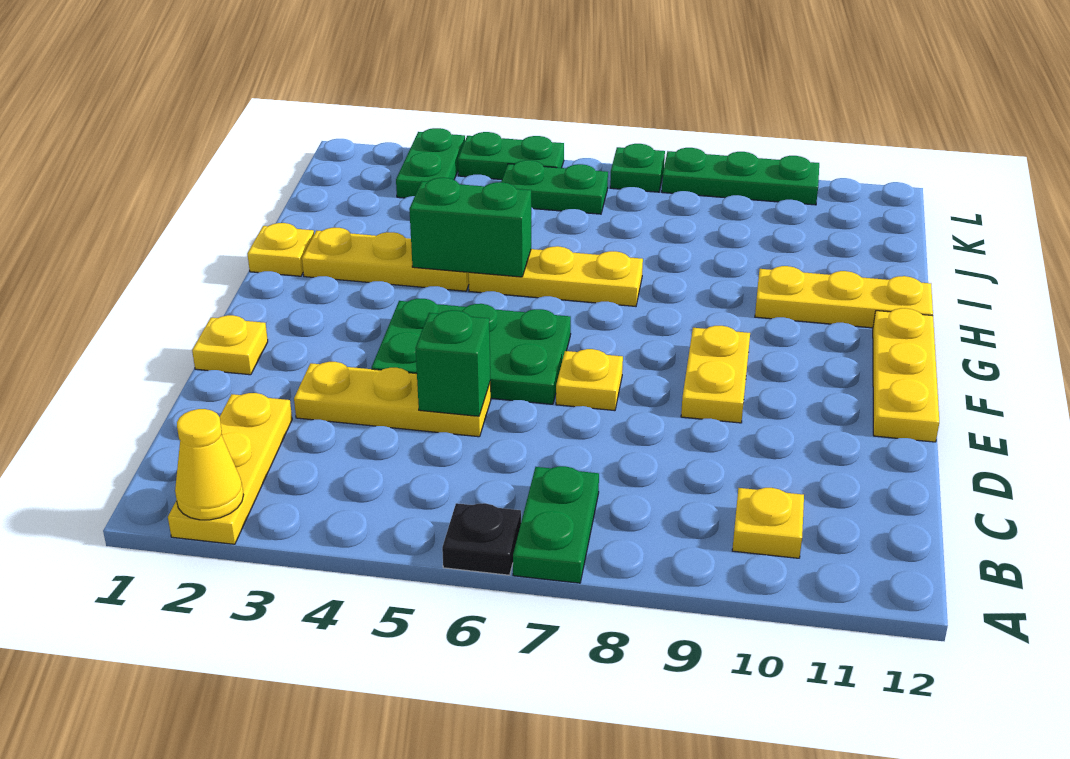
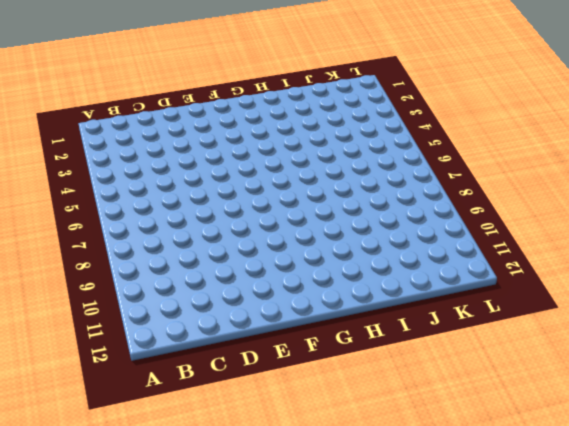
none -> yellow plate A2:C2 level 1
none -> black plate A6 level 1
none -> green plate A7:B7 level 1

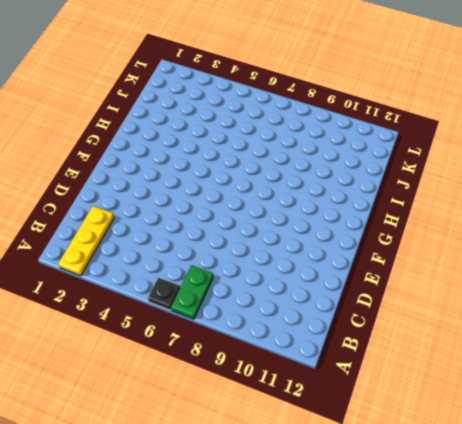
none -> yellow plate B10 level 1
none -> yellow plate D3:D5 level 1
none -> yellow plate E1 level 1

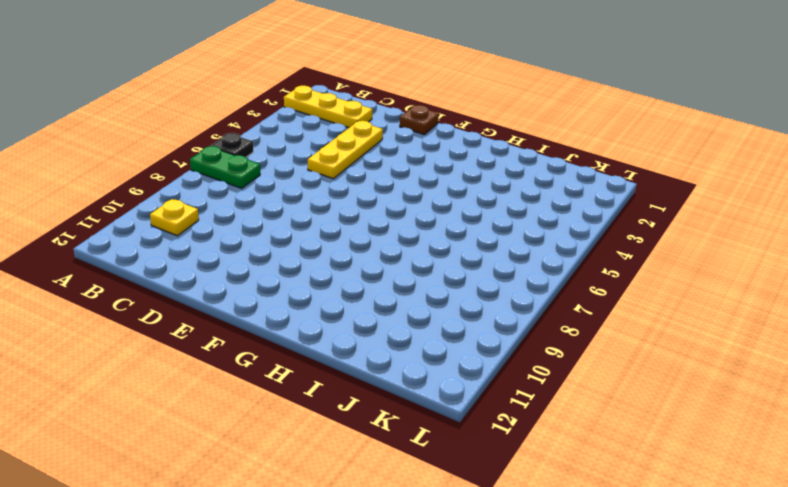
brown plate E1 level 1 -> yellow plate E1 level 1
none -> green plate E4:F6 level 1
none -> yellow plate E7 level 1
none -> yellow plate E9:F9 level 1

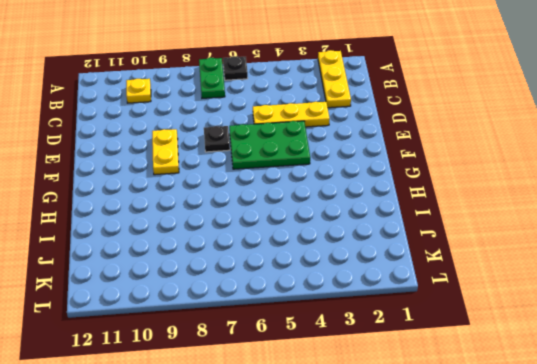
black plate E7 level 1 -> yellow plate E7 level 1
none -> yellow plate E1 level 1
none -> yellow plate E12:G12 level 1
none -> yellow plate H1 level 1

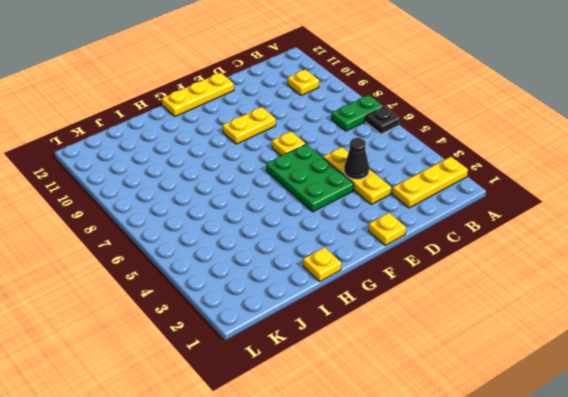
black cone D4 level 2 -> none
none -> yellow plate H2:H4 level 1
none -> yellow plate H5:H7 level 1
none -> yellow plate H10:H12 level 1

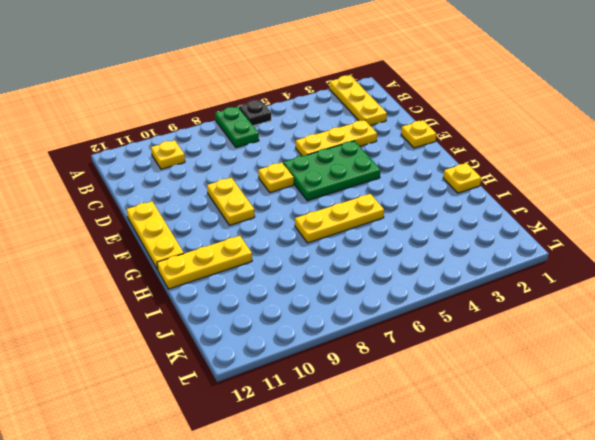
none -> yellow plate H2:H4 level 1
none -> green plate K3:L3 level 1
none -> green plate K5:K6 level 1

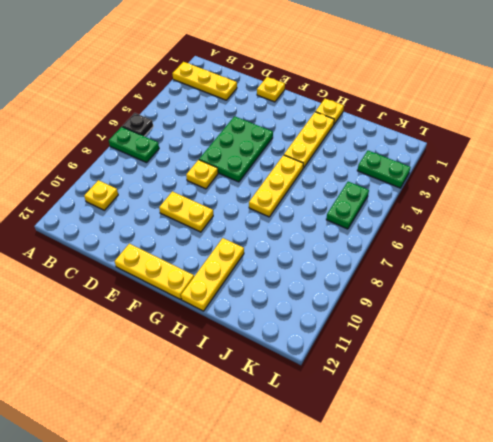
none -> yellow plate D3:D5 level 1
none -> green plate L4:L5 level 1
none -> green plate L7 level 1

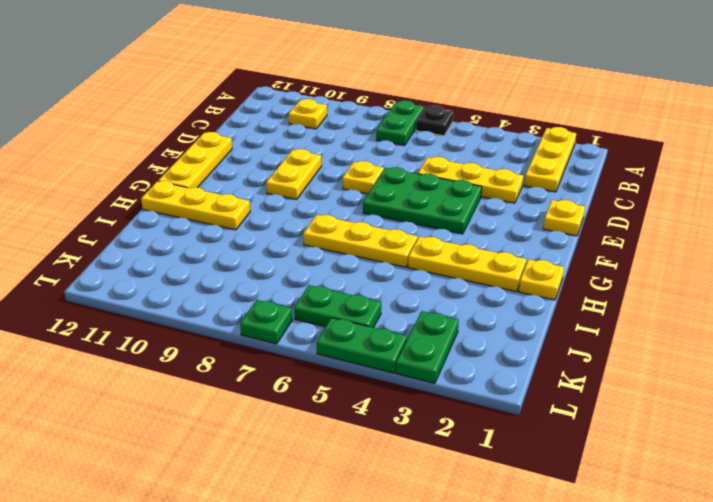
none -> green plate L8:L10 level 1
none -> yellow cone A2 level 2
none -> green brick D5 level 2

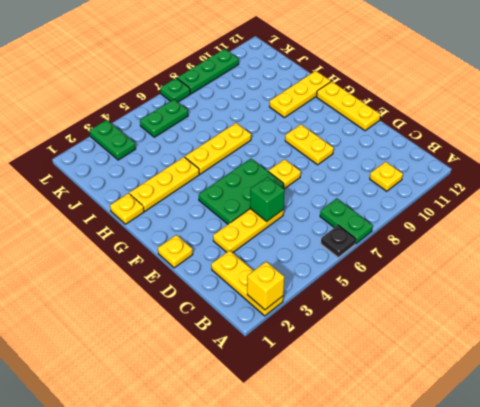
yellow brick A2 level 2 -> yellow cone A2 level 2
none -> green plate L4:L5 level 1
none -> green brick H4:H5 level 2

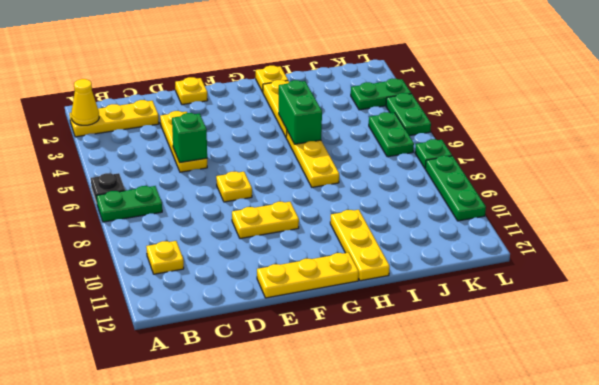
none -> green plate E4:F6 level 1

